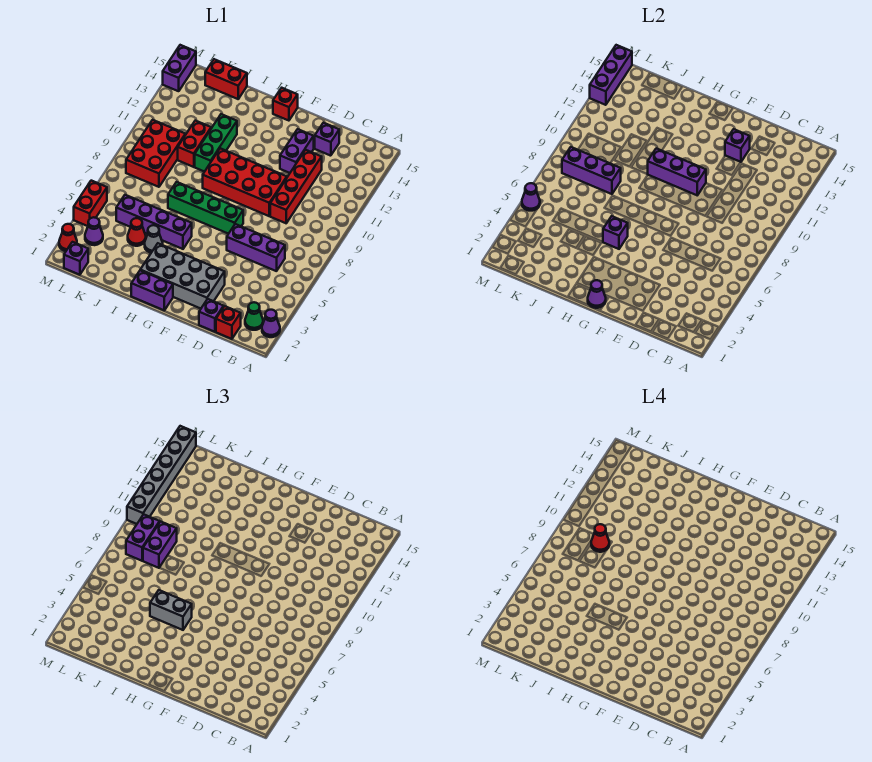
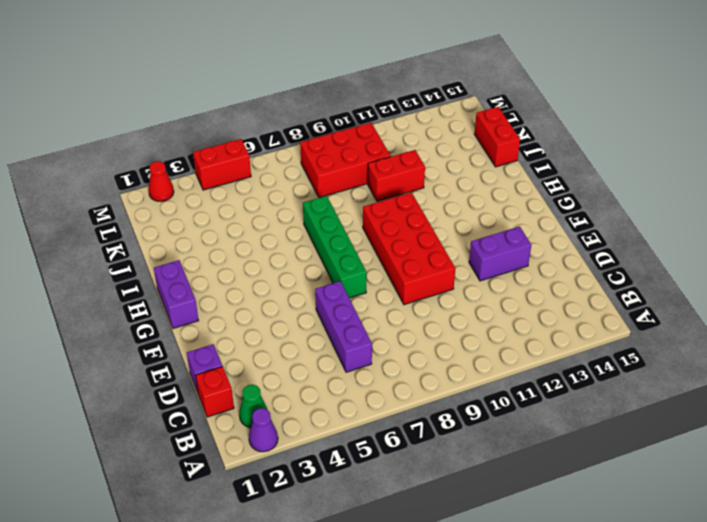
none -> red brick D9:D12 level 1
none -> purple brick D14 level 1
none -> grey brick E2:H3 level 1
none -> red brick G15 level 1

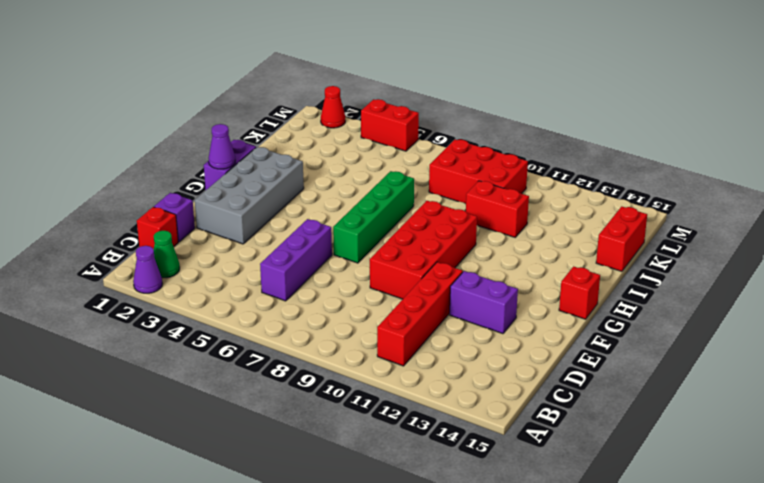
red brick B11:E11 level 1 -> red brick D9:D12 level 1
none -> purple brick D14 level 1
none -> purple brick H5:K5 level 1
none -> grey cone I4 level 1
none -> green brick I10:I12 level 1

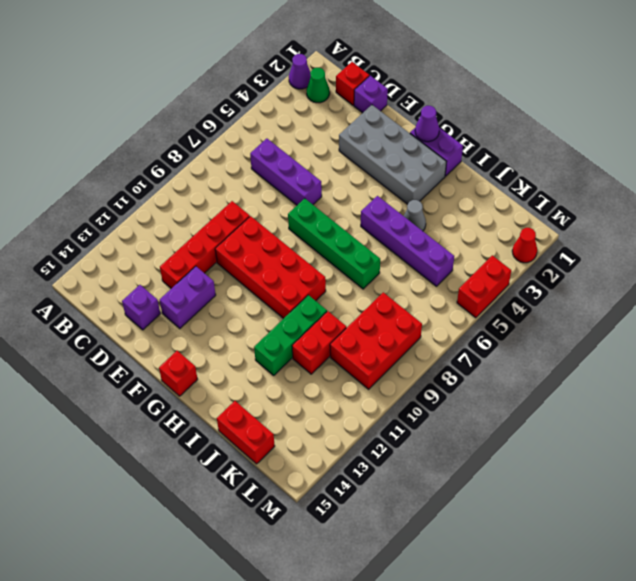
none -> red cone J4 level 1
none -> purple brick L1 level 1
none -> purple cone L3 level 1
none -> purple brick M14:M15 level 1

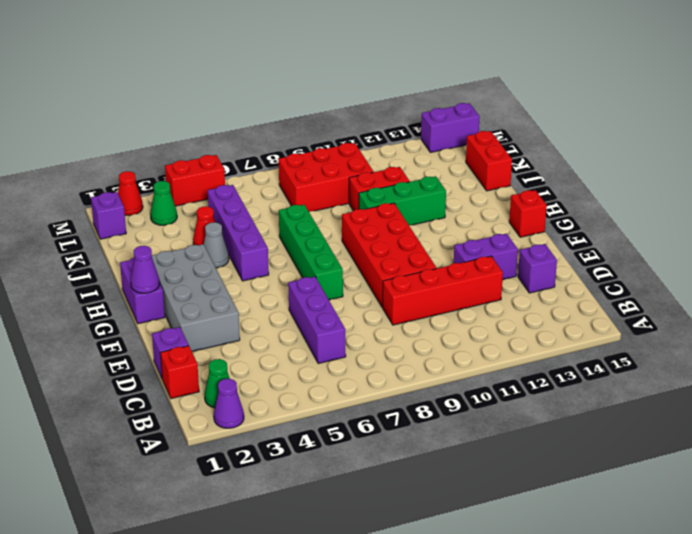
green cone L3 level 1 -> purple cone L3 level 1
none -> purple brick E13 level 2
none -> purple brick F10:H10 level 2
none -> purple brick H5 level 2
none -> purple brick J8:L8 level 2

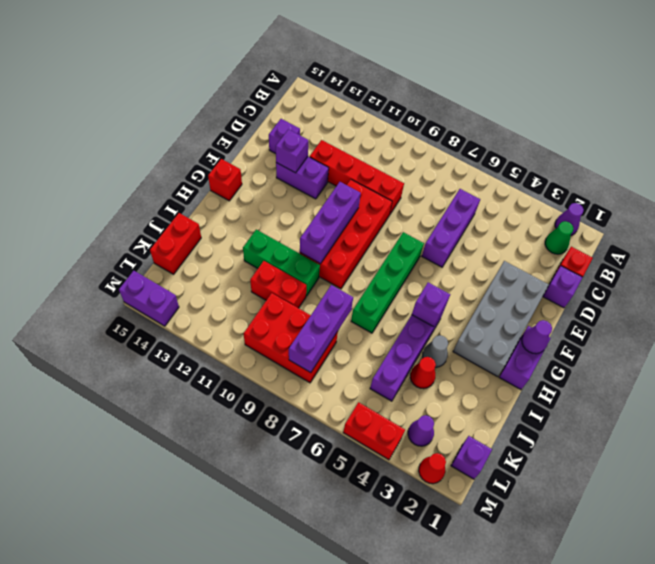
none -> purple cone M5 level 2
none -> purple brick M13:M15 level 2
none -> grey brick H5:I5 level 3
none -> purple brick K8:K9 level 3

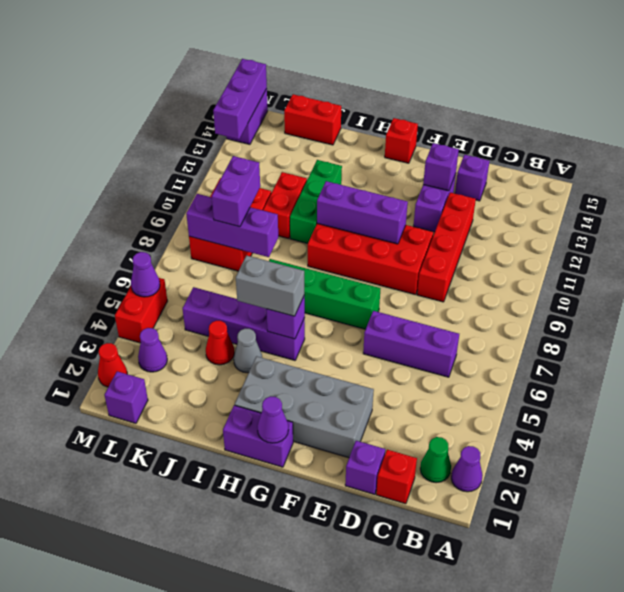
none -> purple brick L8:L9 level 3
none -> grey brick M10:M15 level 3
none -> red cone K9 level 4

